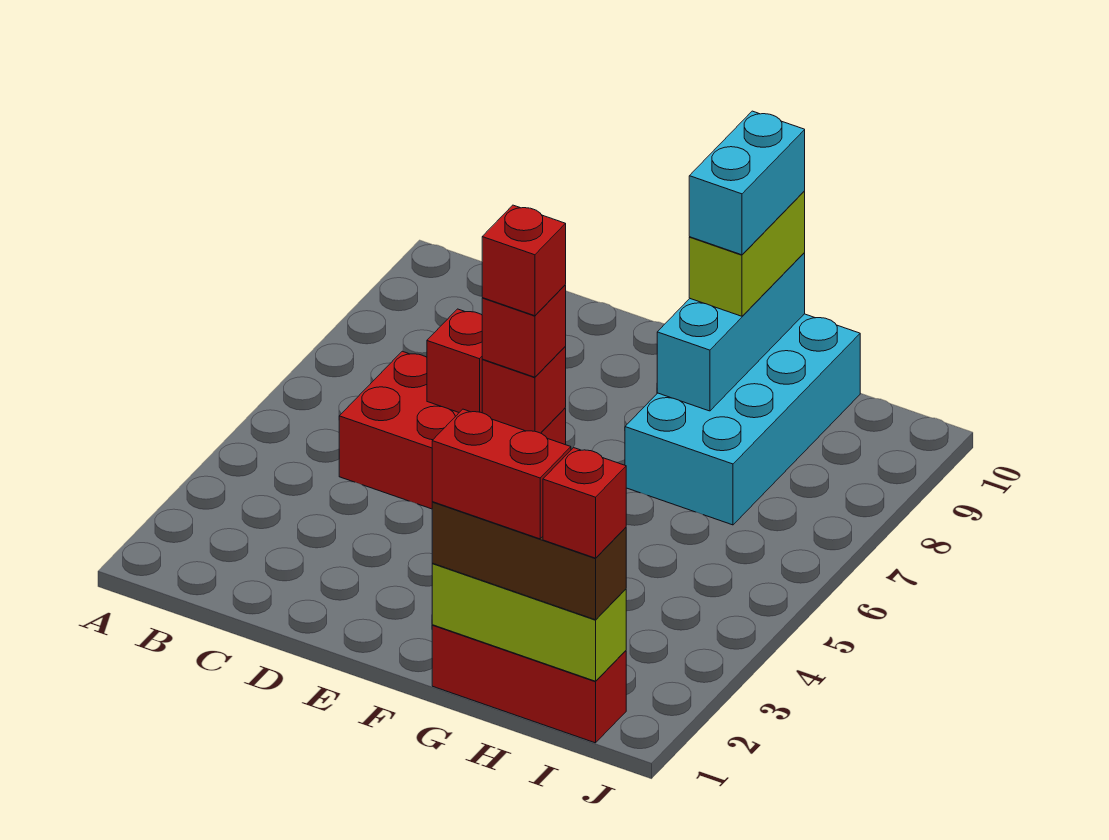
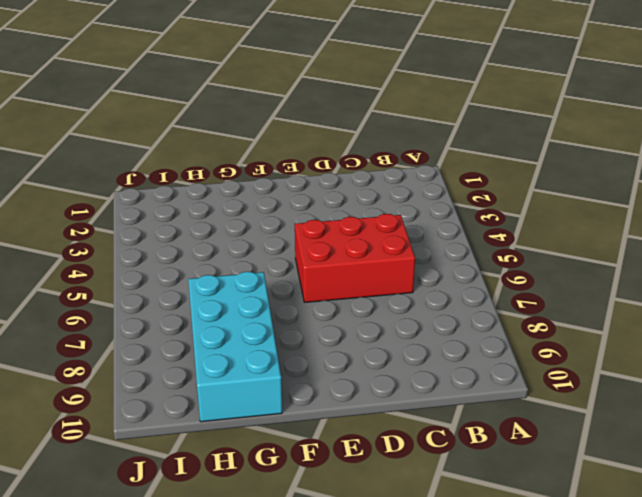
none -> red brick G1:I1 level 1
none -> red brick D6 level 2
none -> red brick E6 level 2

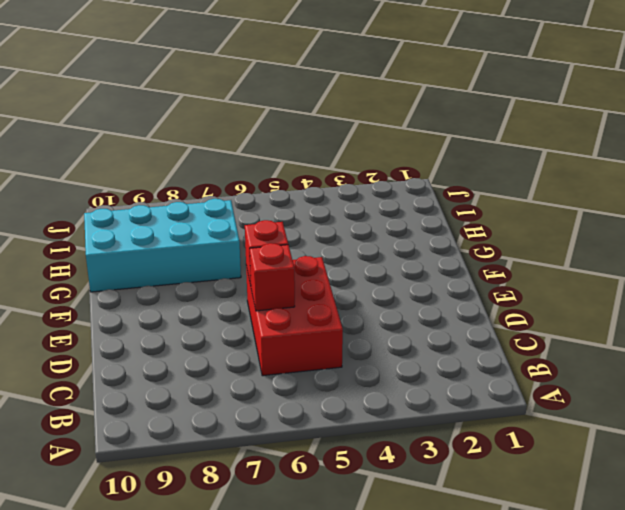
none -> red brick G1:I1 level 1
none -> lime brick G1:I1 level 2
none -> cyan brick G8:G10 level 2

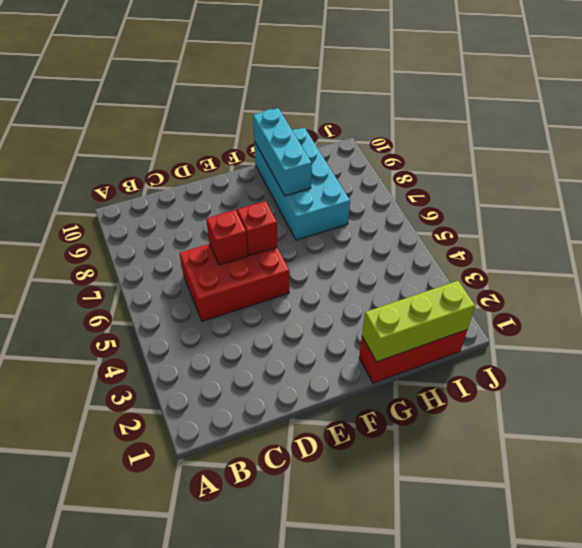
none -> red brick E6 level 3
none -> brown brick G1:I1 level 3
none -> lime brick G9:G10 level 3

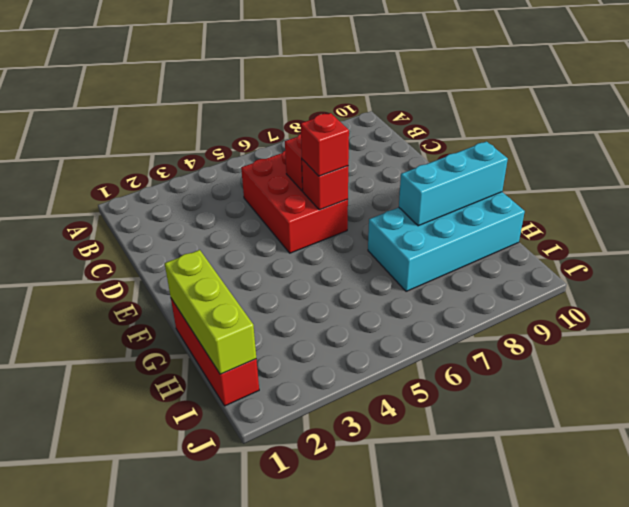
none -> brown brick G1:I1 level 3
none -> lime brick G9:G10 level 3
none -> red brick E6 level 4

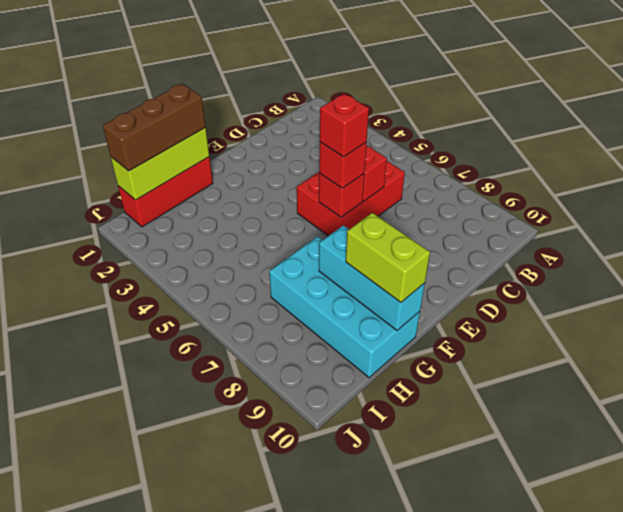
none -> red brick G1:H1 level 4
none -> cyan brick G9:G10 level 4
none -> red brick I1 level 4

